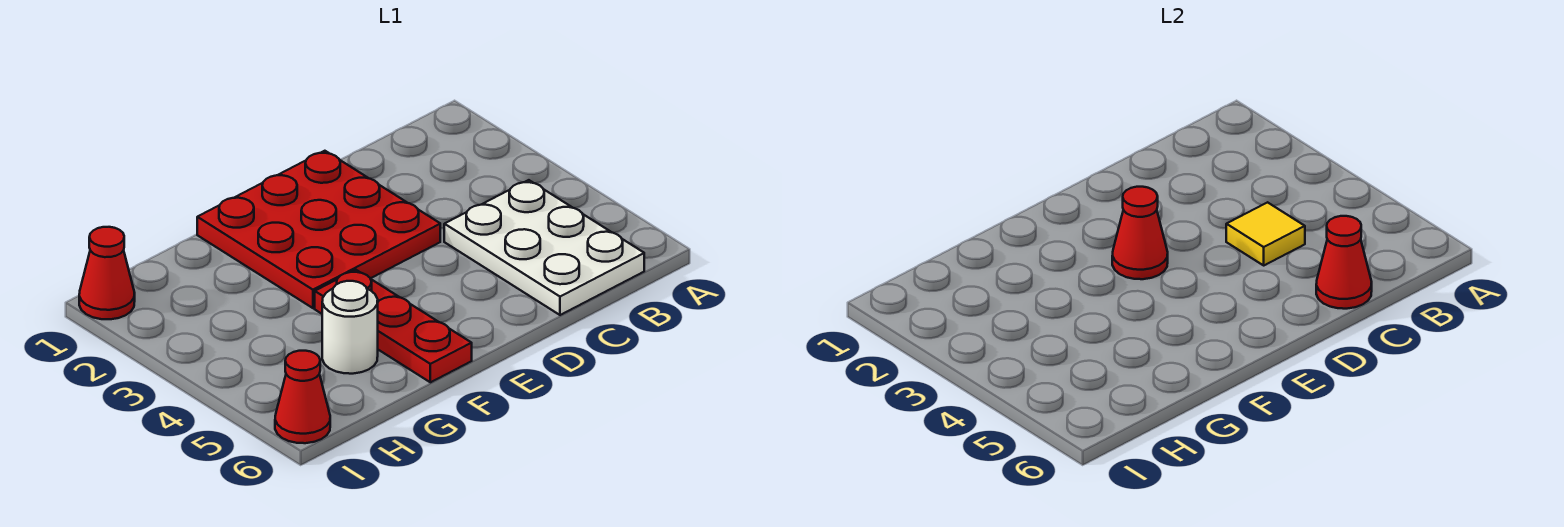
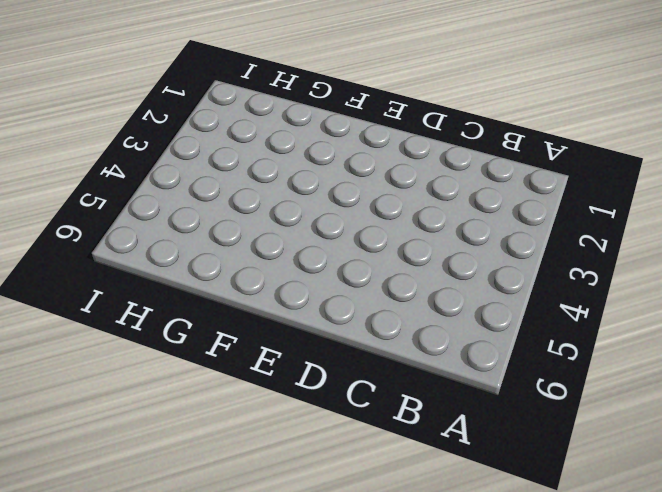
none -> white plate B4:C6 level 1
none -> red plate D1:F3 level 1

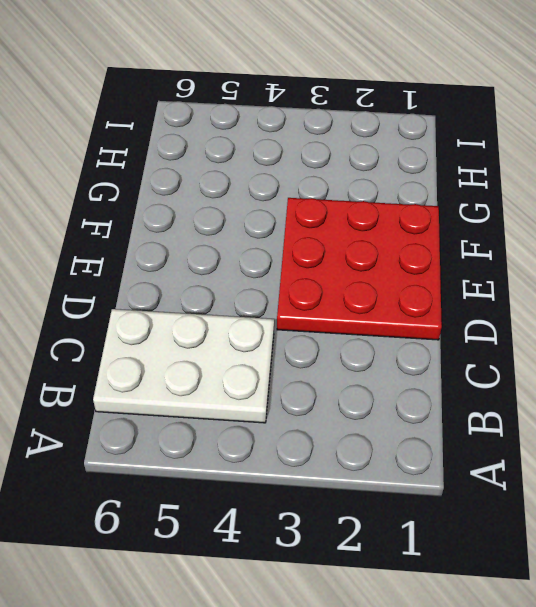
none -> red plate F4:F6 level 1
none -> white round brick G5 level 1

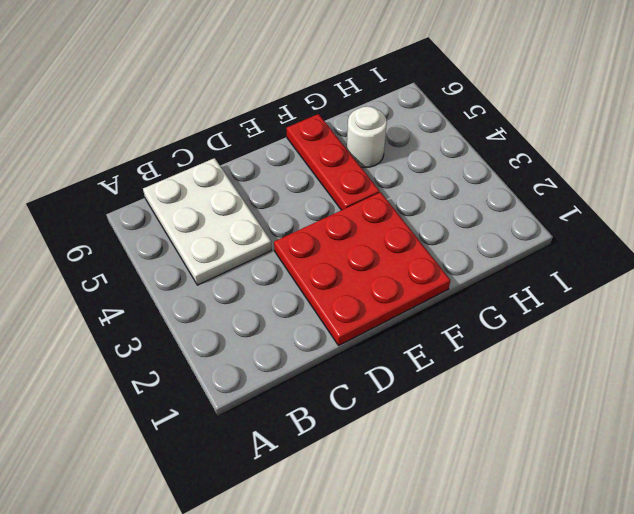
none -> red cone I1 level 1
none -> red cone I6 level 1

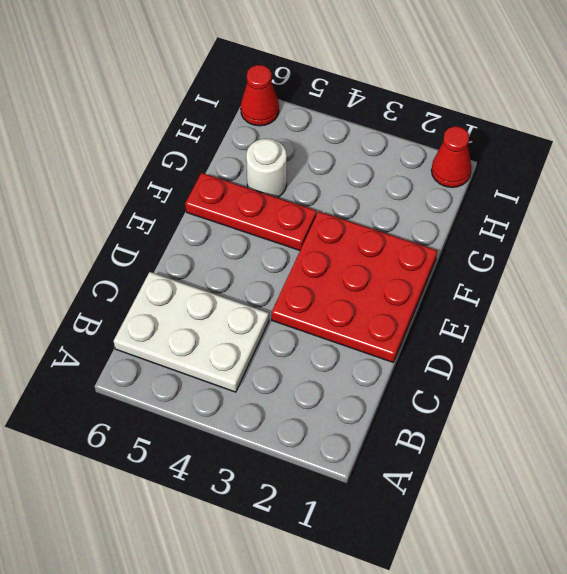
none -> yellow tile C4 level 2
none -> red cone C6 level 2

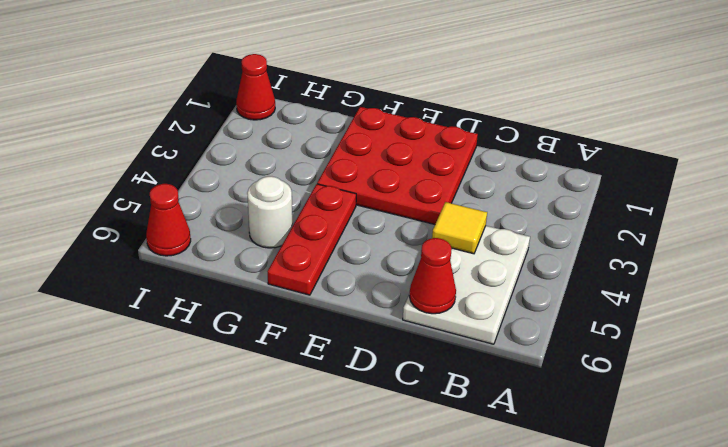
none -> red cone E3 level 2

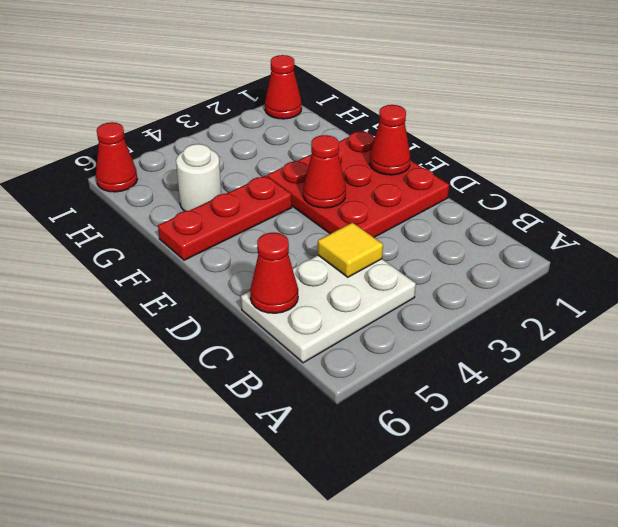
red cone E1 level 2 -> none

